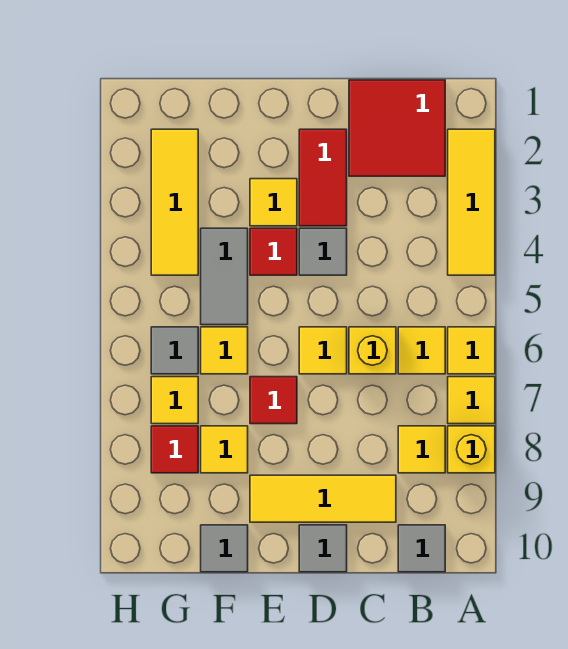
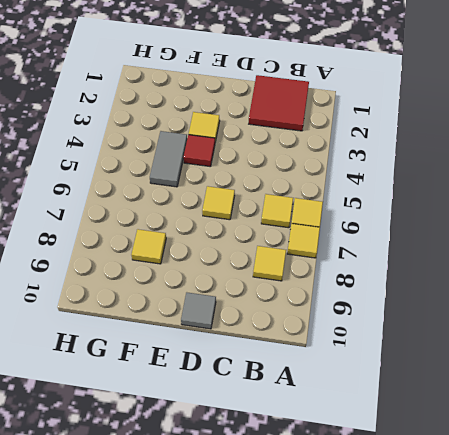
none -> yellow tile A2:A4 level 1
none -> yellow brick A8 level 1
none -> grey tile B10 level 1

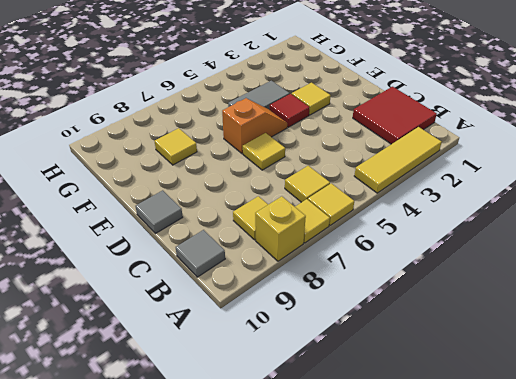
orange slope E5:E6 level 1 top 6 -> none
none -> yellow brick C6 level 1
none -> yellow tile C9:E9 level 1
none -> red tile D2:D3 level 1

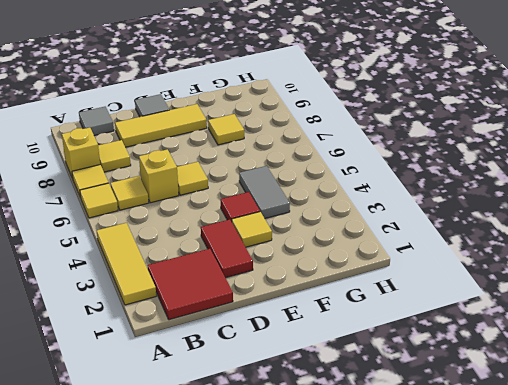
none -> grey tile D4 level 1
none -> red tile E7 level 1
none -> yellow tile F6 level 1

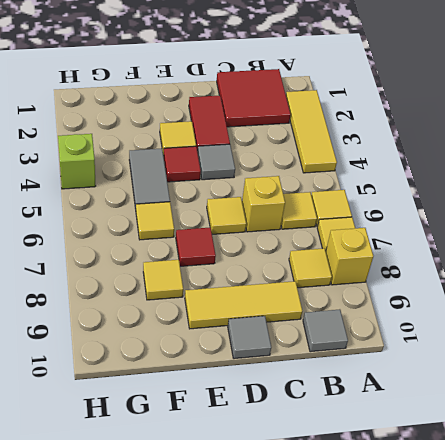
lime brick H4 level 1 -> none
none -> grey tile F10 level 1
none -> yellow tile G2:G4 level 1
none -> grey tile G6 level 1

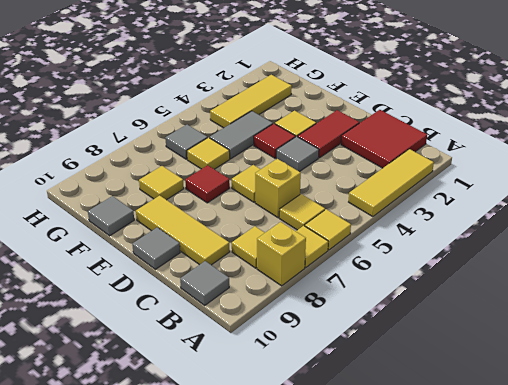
none -> yellow tile G7 level 1
none -> red tile G8 level 1

